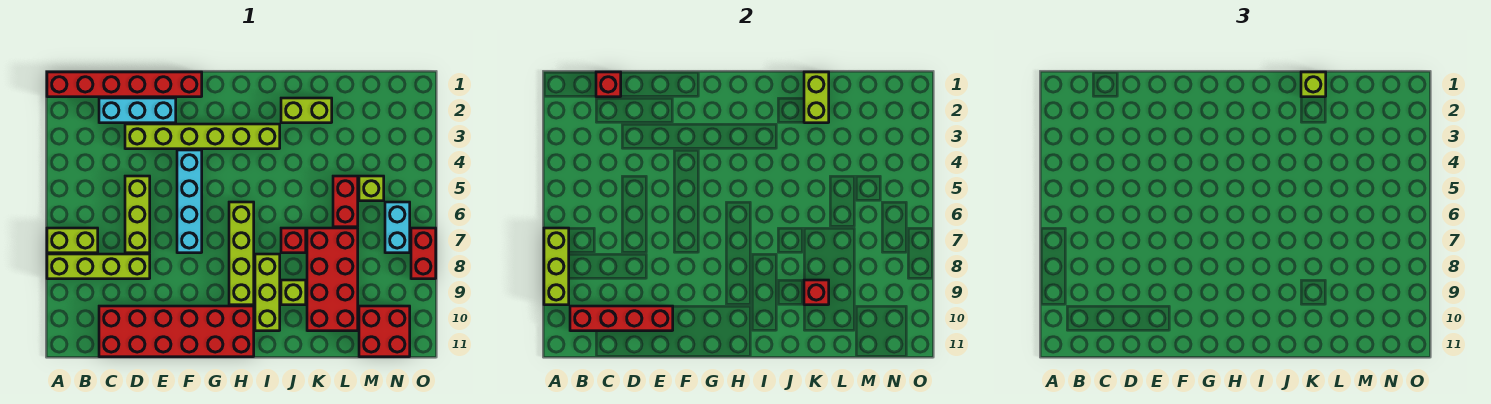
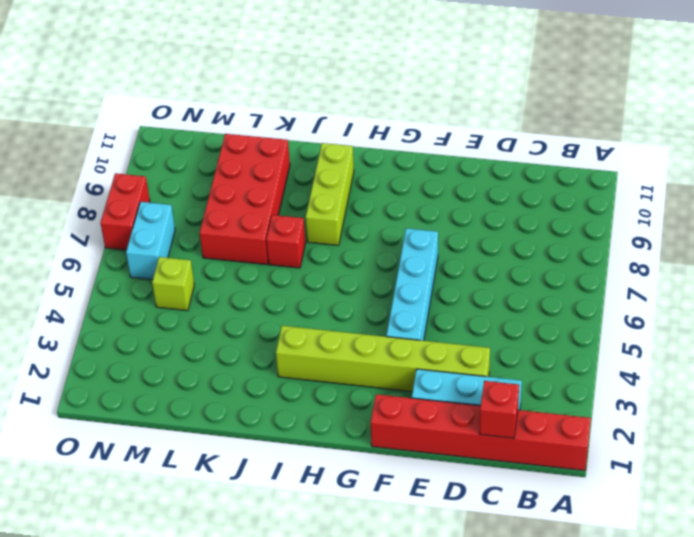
none -> lime brick A7:B7 level 1
none -> lime brick A8:D8 level 1
none -> red brick C10:H11 level 1

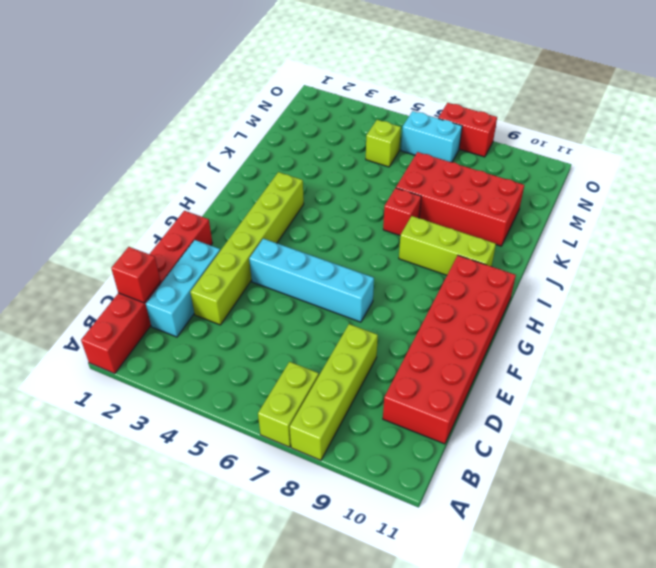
none -> lime brick D5:D7 level 1
none -> lime brick H6:H9 level 1
none -> lime brick J2:K2 level 1

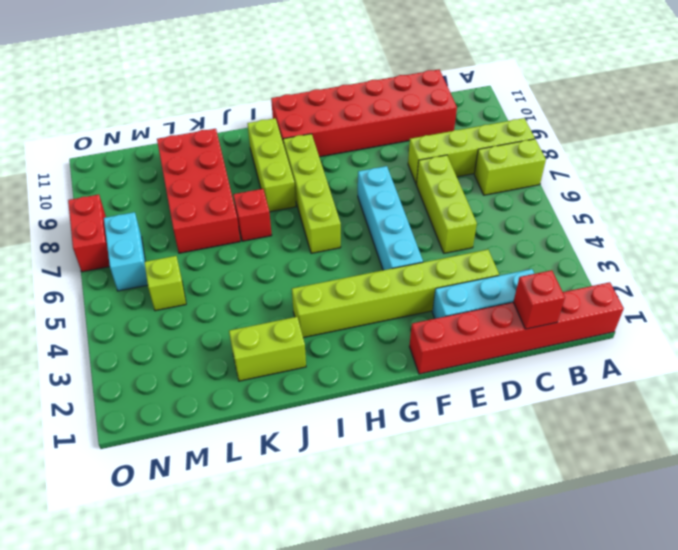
none -> lime brick J9 level 1
none -> red brick L5:L6 level 1
none -> red brick M10:N11 level 1

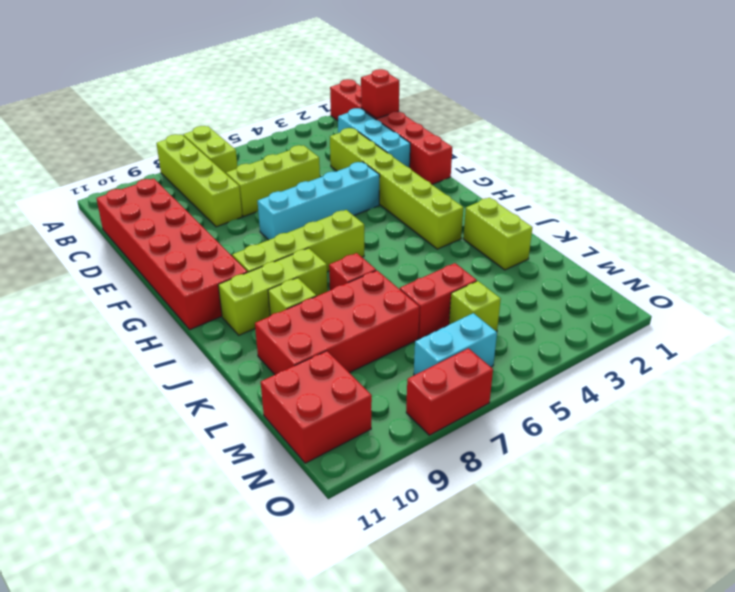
none -> lime brick A7:A9 level 2
none -> red brick B10:E10 level 2
none -> lime brick K1:K2 level 2

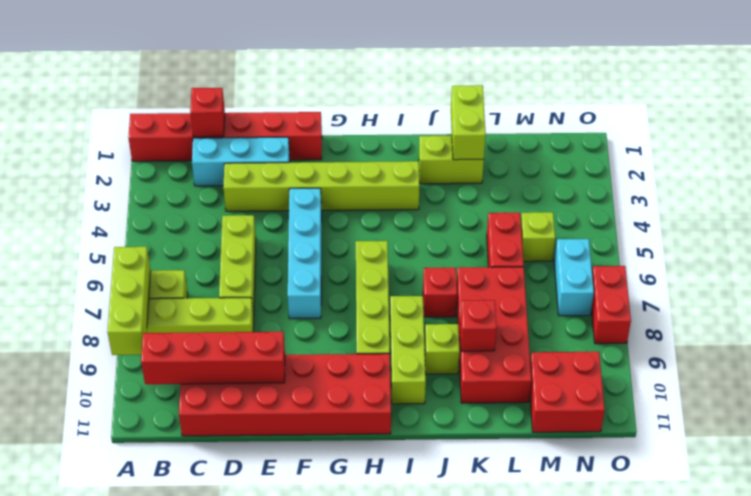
none -> lime brick K1 level 3

